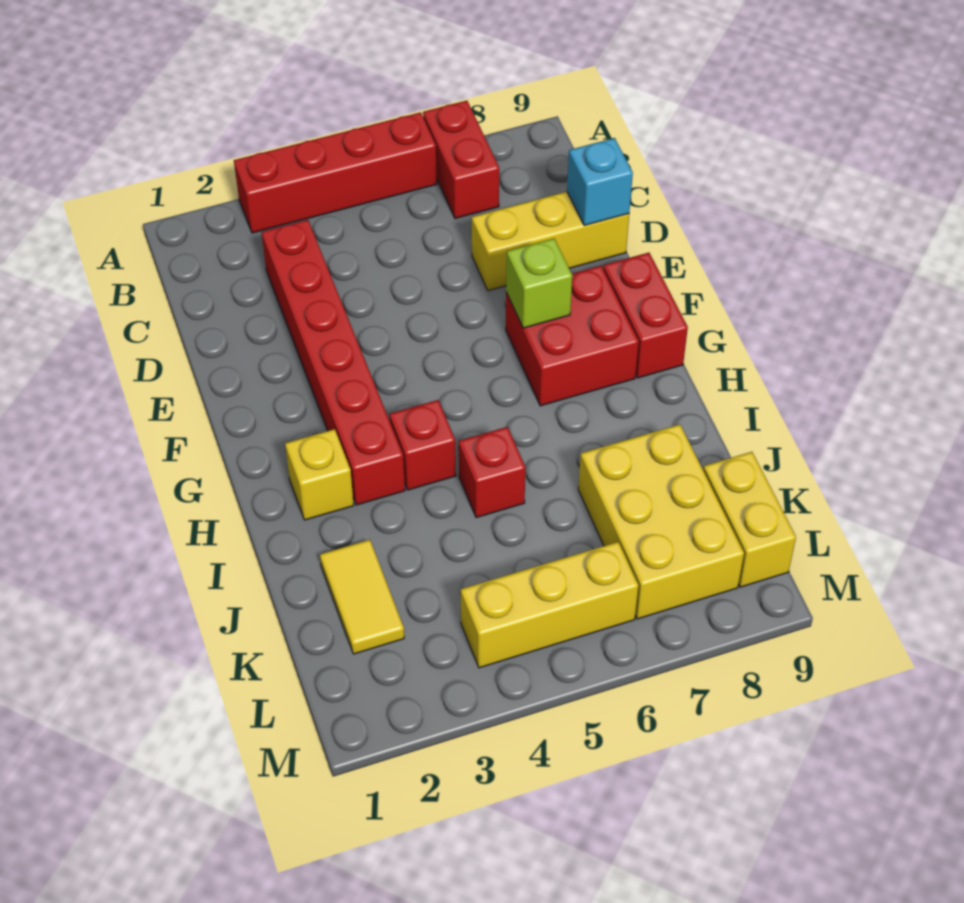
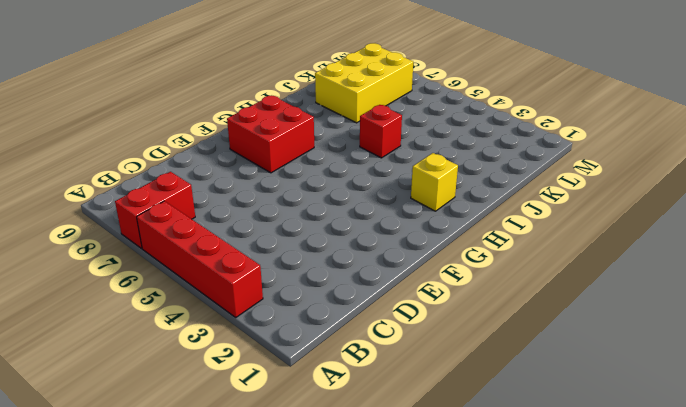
none -> red brick C3:H3 level 1
none -> yellow brick D7:D9 level 1
none -> red brick F9:G9 level 1

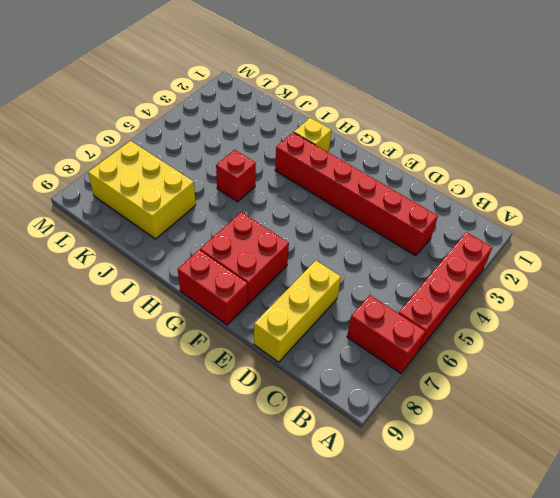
none -> red brick H4 level 1
none -> yellow tile J2:K2 level 1
none -> yellow brick K9:L9 level 1

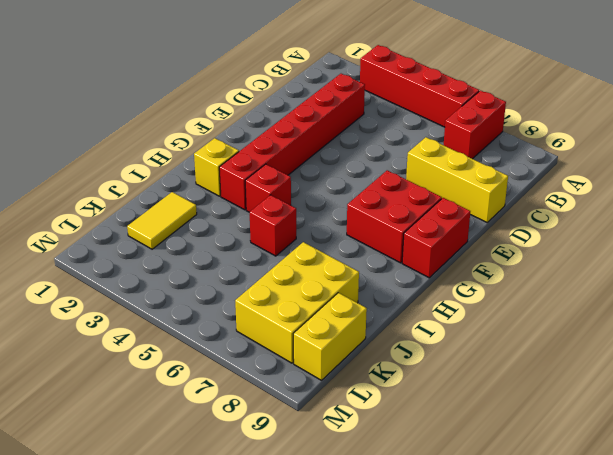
none -> yellow brick L4:L6 level 1
none -> cyan brick D9 level 2
none -> lime brick F7 level 2

